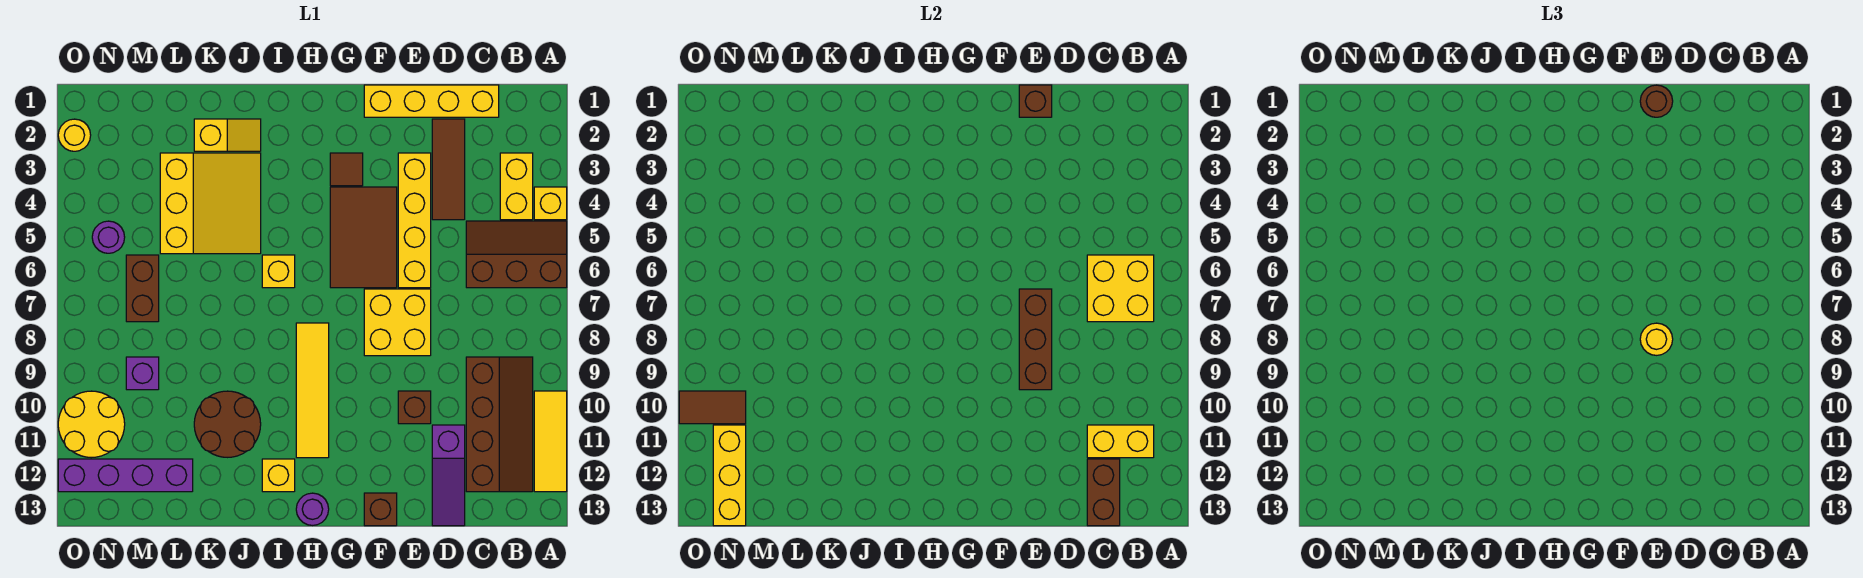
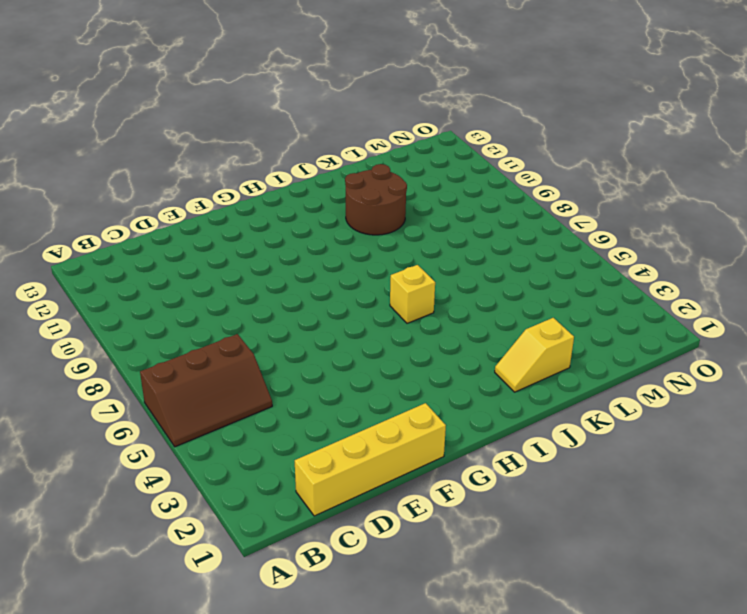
none -> yellow brick A4 level 1
none -> yellow tile A10:A12 level 1
none -> yellow brick B3:B4 level 1
none -> brown slope B9:C12 level 1 top C

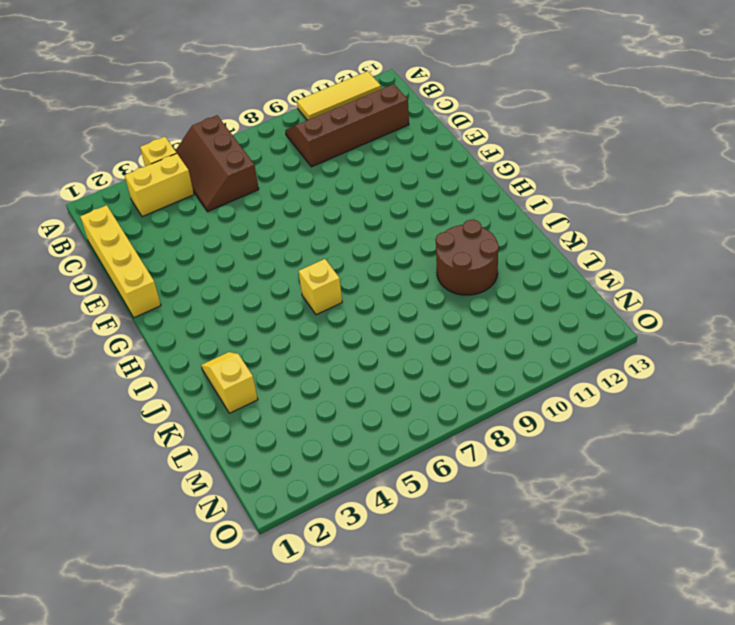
none -> brown tile D2:D4 level 1
none -> purple slope D11:D13 level 1 top 11
none -> yellow brick E3:E6 level 1
none -> yellow brick E7:F8 level 1

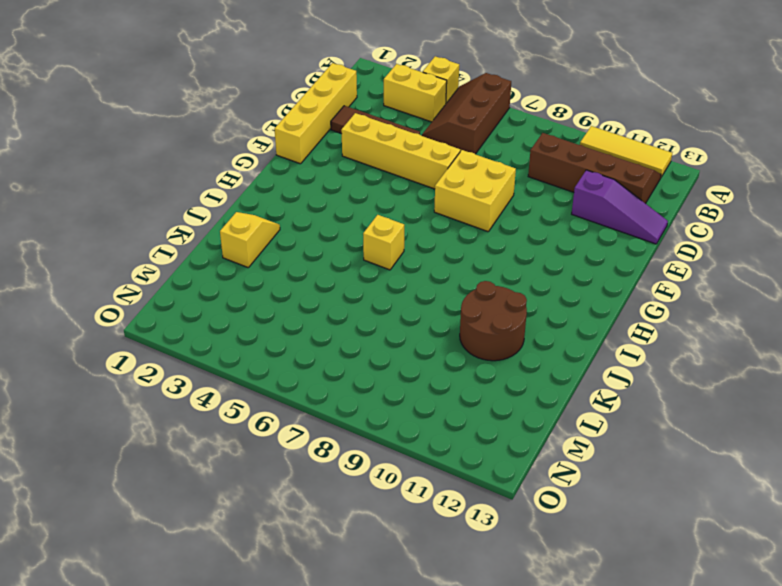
none -> brown brick E10 level 1
none -> brown tile F4:G6 level 1
none -> brown brick F13 level 1
none -> brown tile G3 level 1

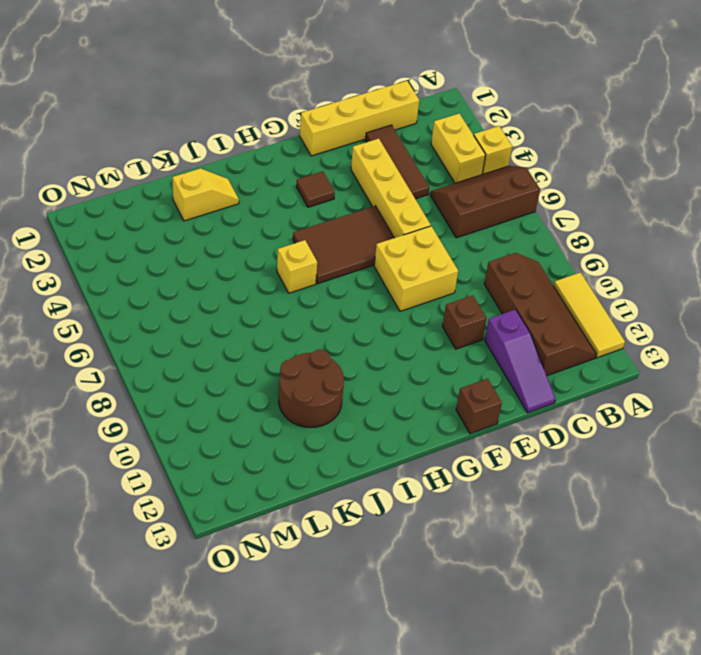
brown tile F5:H6 level 1 -> brown tile F4:G6 level 1
none -> yellow tile H8:H11 level 1
none -> purple round brick H13 level 1
none -> yellow brick I12 level 1
none -> yellow slope J3:L5 level 1 top L

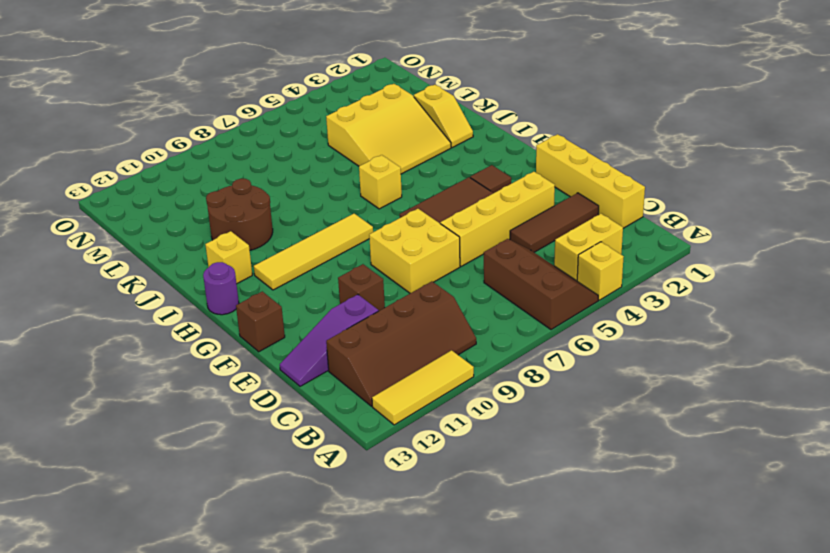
none -> purple brick L12:O12 level 1
none -> brown brick M6:M7 level 1
none -> purple brick M9 level 1
none -> purple round brick N5 level 1

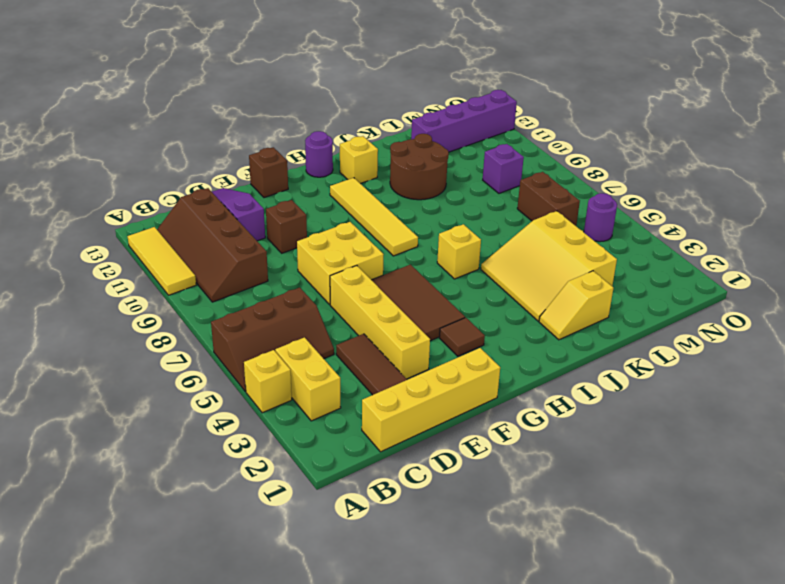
none -> yellow round brick N10:O11 level 1
none -> yellow round brick O2 level 1
none -> yellow brick B6:C7 level 2
none -> yellow brick B11:C11 level 2

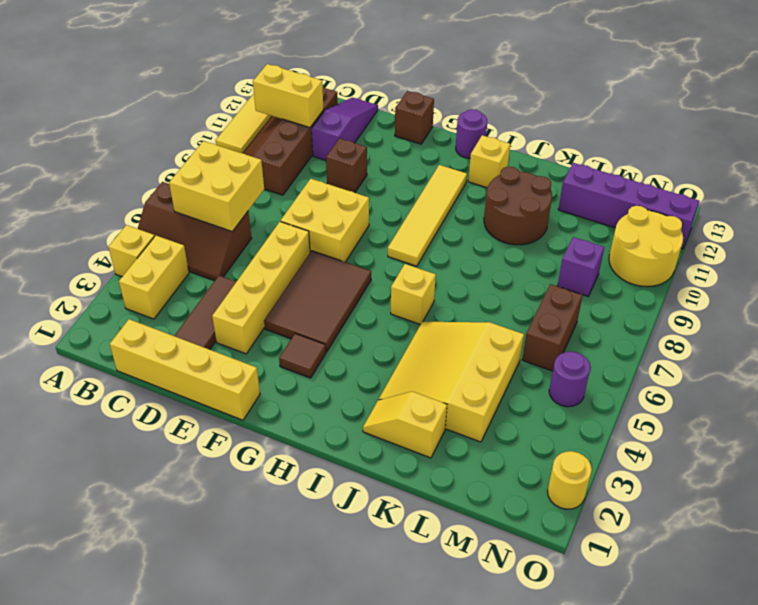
none -> brown brick C12:C13 level 2
none -> brown brick E1 level 2
none -> brown brick E7:E9 level 2
none -> brown tile N10:O10 level 2

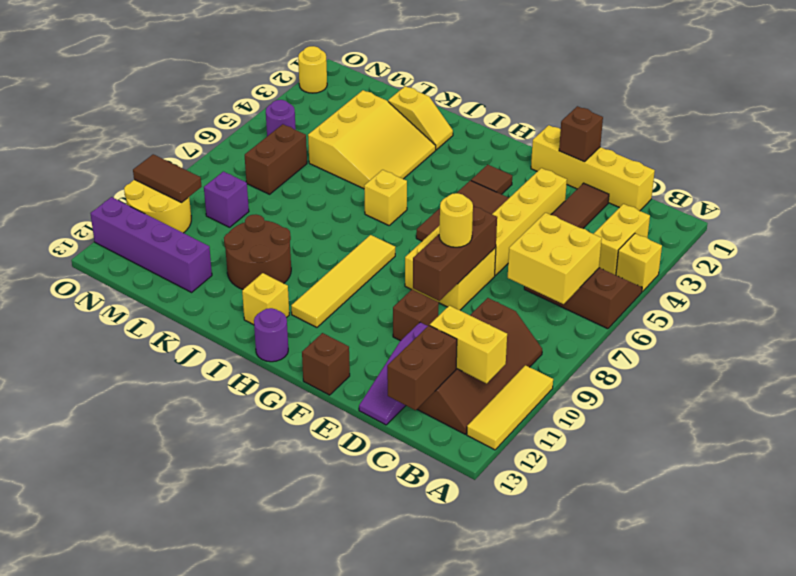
none -> yellow brick N11:N13 level 2
none -> brown round brick E1 level 3

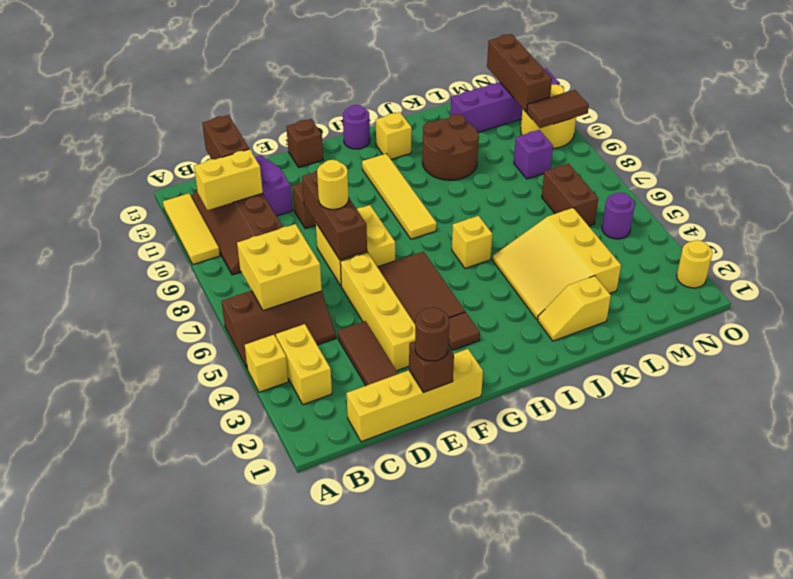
brown brick N11:N13 level 2 -> yellow brick N11:N13 level 2

